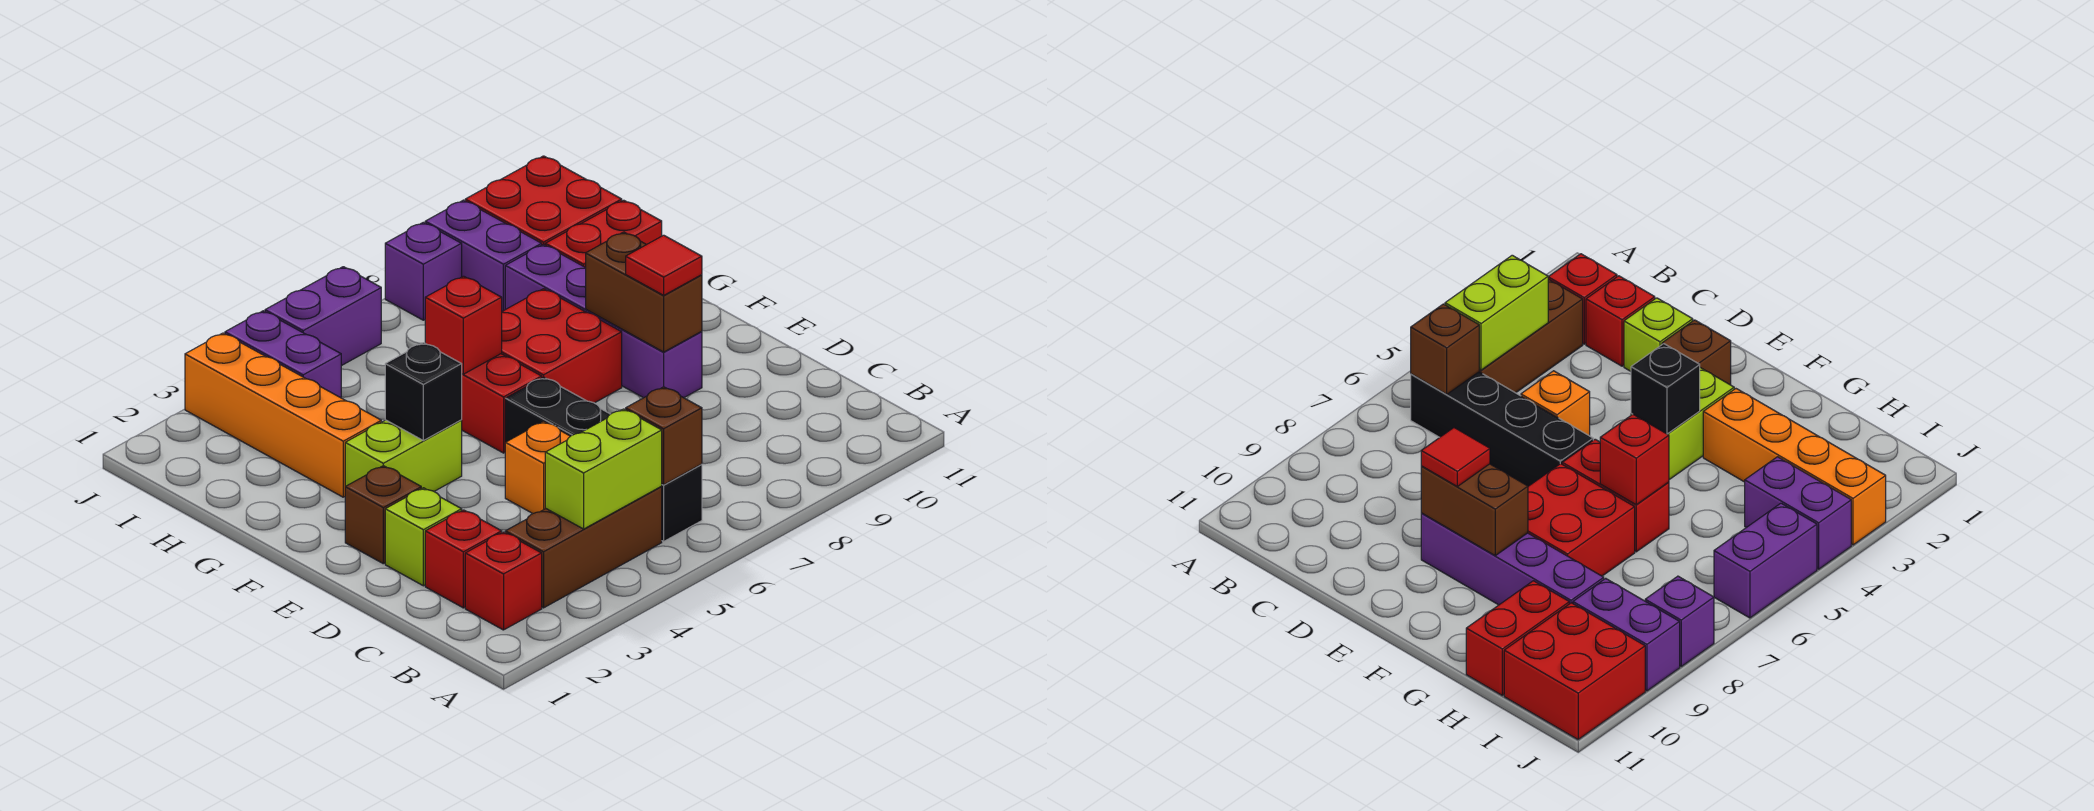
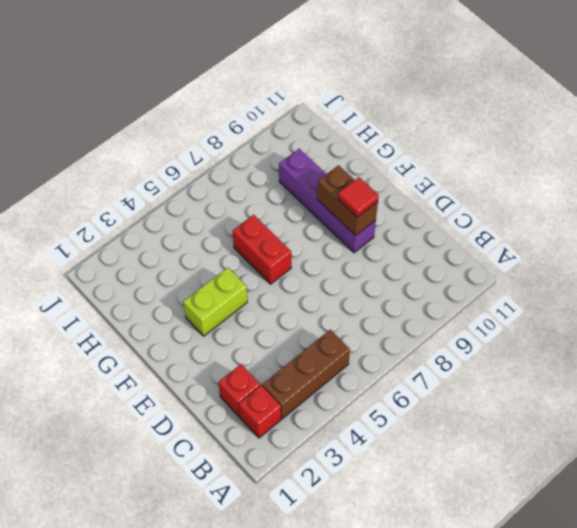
none -> black brick B6:E6 level 1
none -> lime brick D2 level 1
none -> orange brick D5 level 1

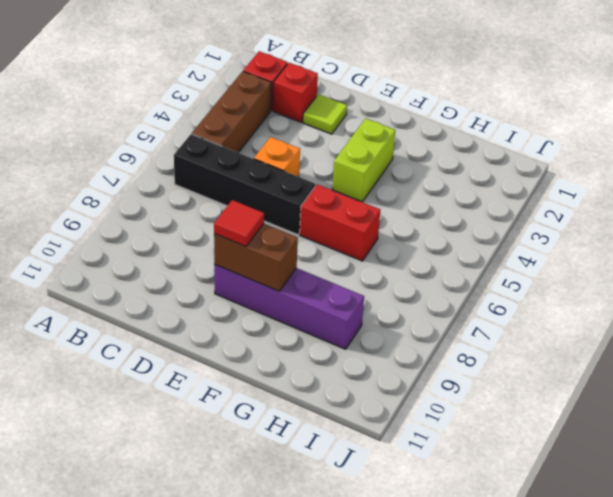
lime tile D2 level 1 -> lime brick D2 level 1
none -> brown brick E2 level 1
none -> red brick F7:G8 level 1
none -> orange brick G3:J3 level 1

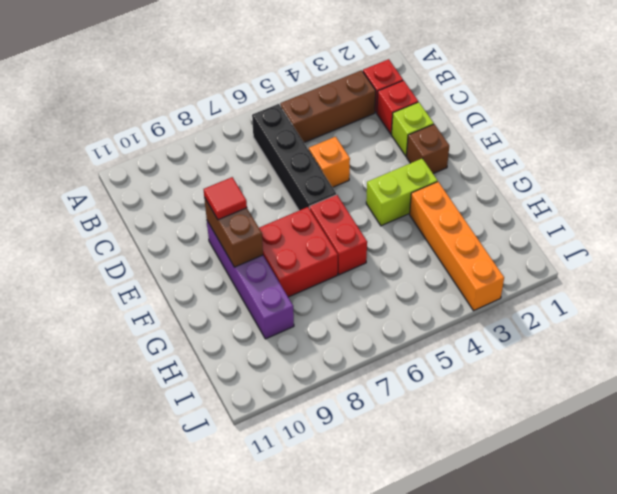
none -> red brick H10:H11 level 1
none -> purple brick I4:J4 level 1
none -> purple brick I9:J9 level 1

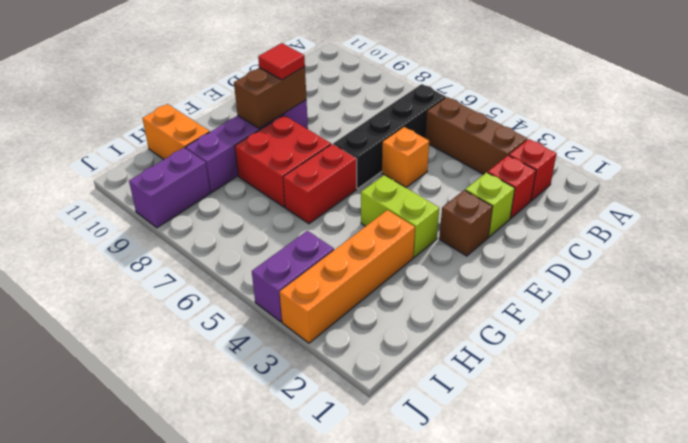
orange brick H10:H11 level 1 -> red brick H10:H11 level 1
none -> red brick I10:J11 level 1
none -> purple brick J5:J6 level 1
none -> purple brick J8 level 1

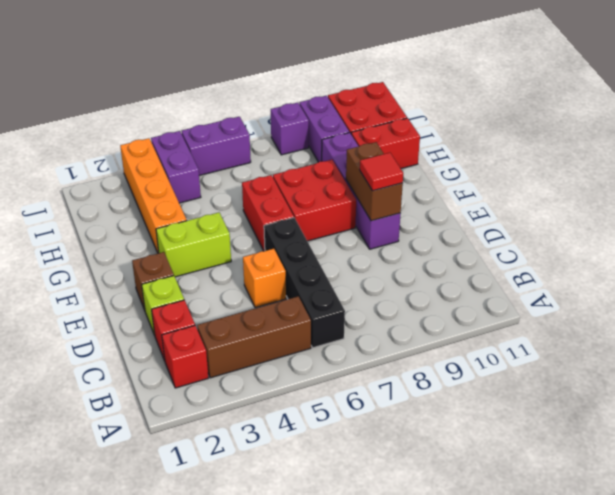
none -> lime brick B4:B5 level 2
none -> brown brick B6 level 2
none -> black brick F4 level 2

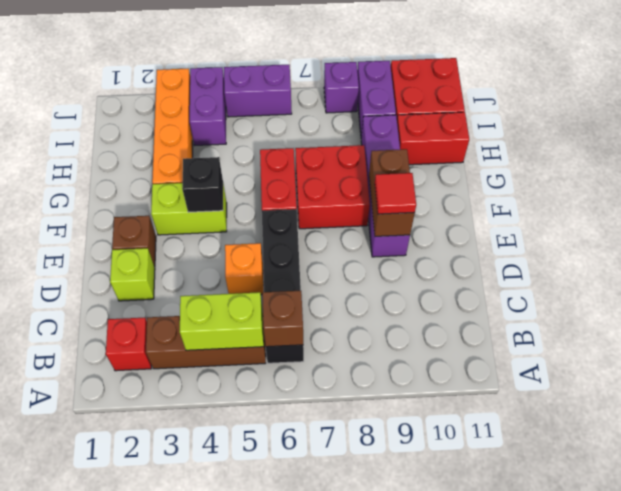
none -> red brick C2 level 1
none -> red brick G6 level 2

